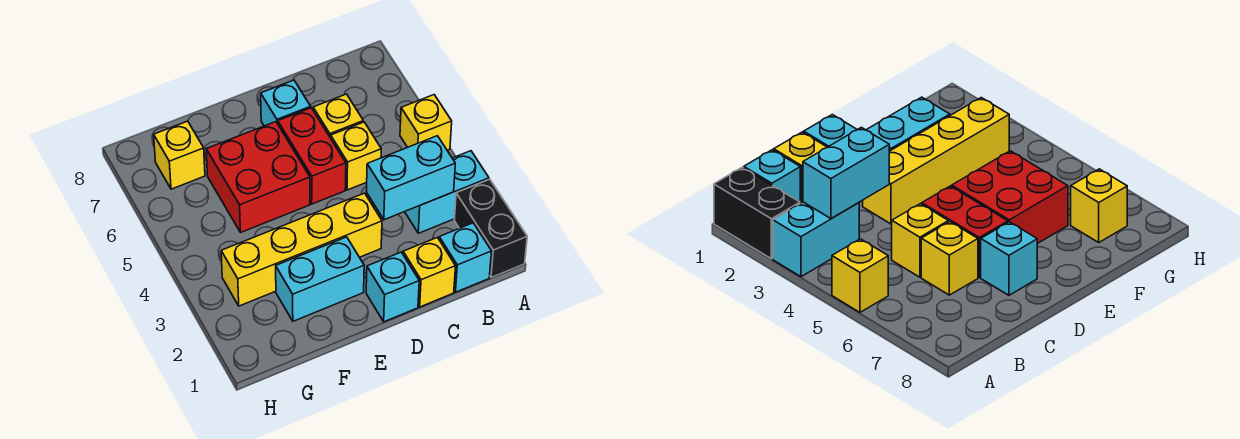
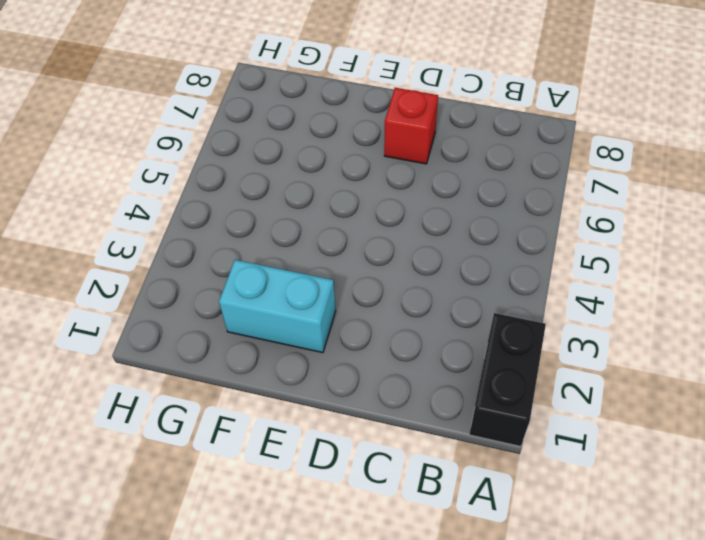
red brick D7 level 1 -> cyan brick D7 level 1
none -> cyan brick A3:B3 level 1
none -> yellow brick A5 level 1
none -> cyan brick B1 level 1

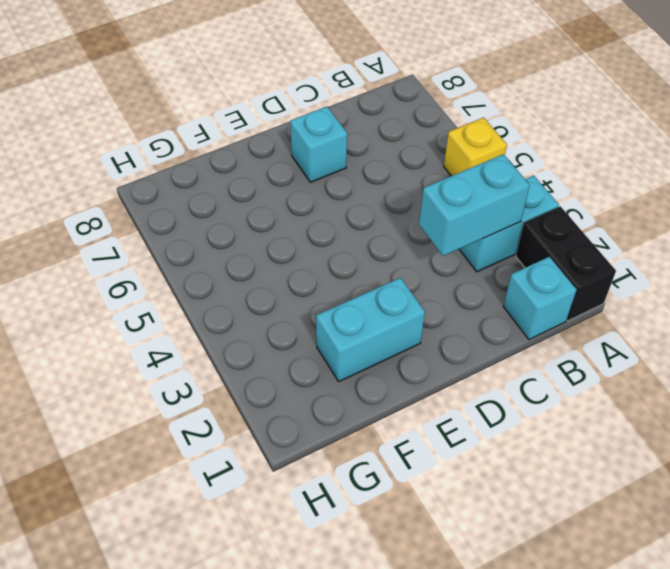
none -> yellow brick C1 level 1
none -> yellow brick C5 level 1
none -> yellow brick C6 level 1

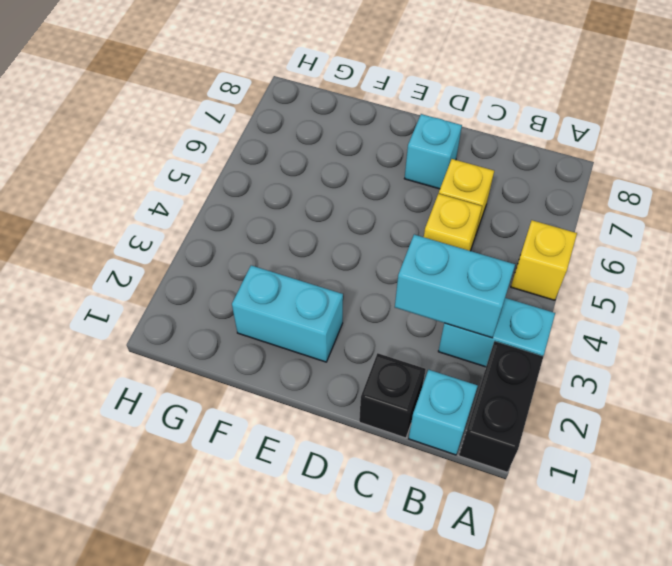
black brick C1 level 1 -> yellow brick C1 level 1
none -> cyan brick D1 level 1
none -> yellow brick D3:G3 level 1
none -> red brick D5:D6 level 1

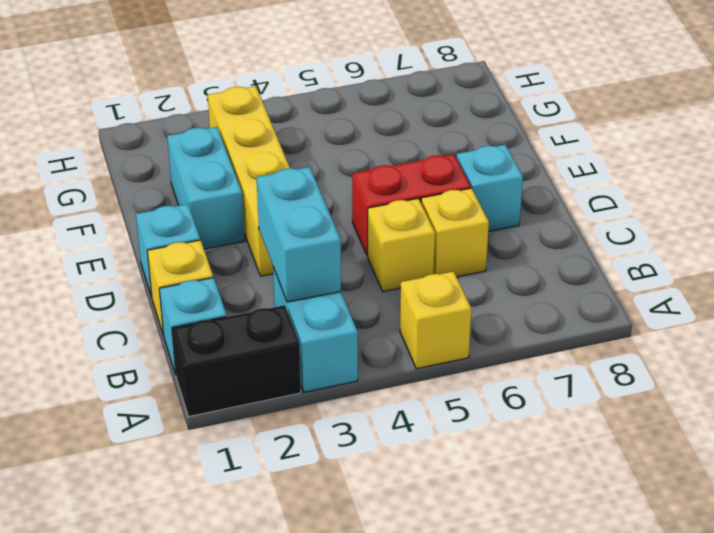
none -> red brick E5:F6 level 1
none -> yellow brick G7 level 1

